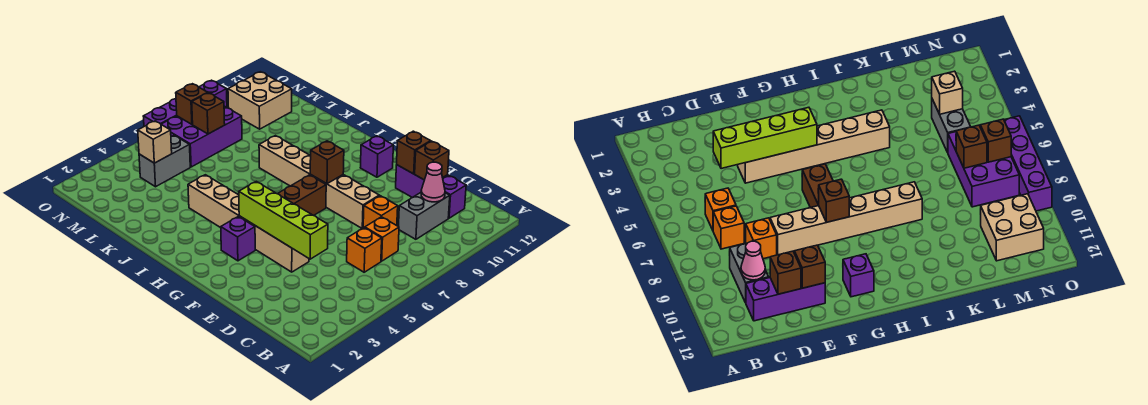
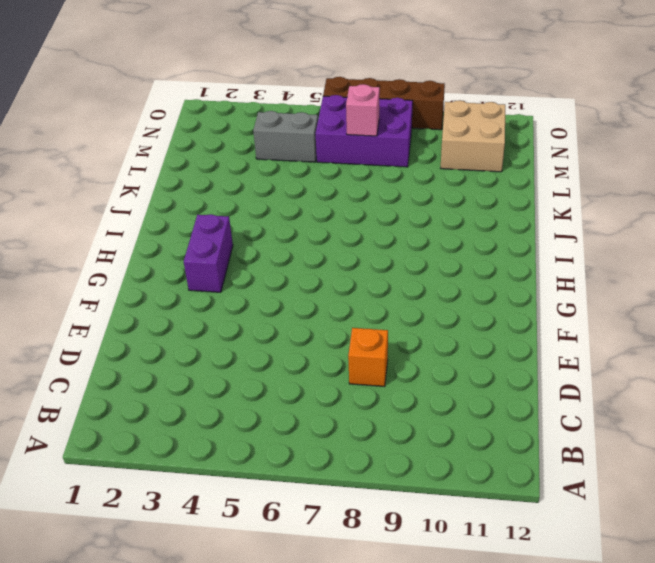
purple brick G3:H3 level 1 -> purple brick G3 level 1
pink brick M7 level 2 -> brown brick M7 level 2
brown brick O6:O9 level 1 -> purple brick O6:O9 level 1
none -> orange brick C6 level 1
none -> orange brick C7 level 1
none -> grey brick C9:C10 level 1

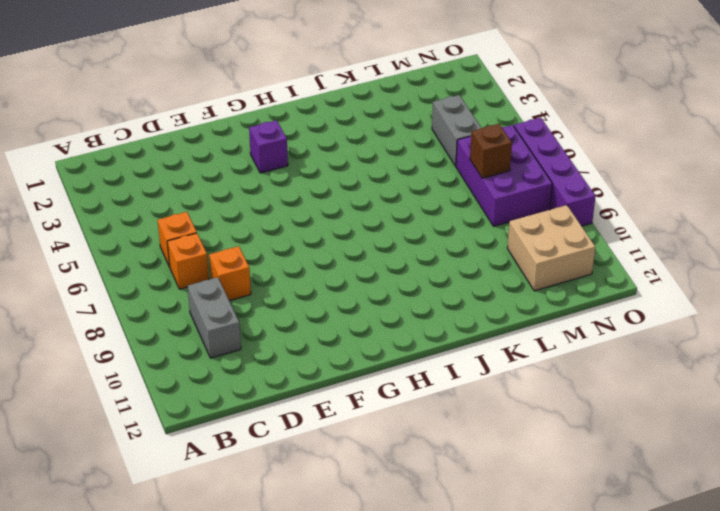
none -> purple brick C11:E11 level 1
none -> tan brick E4:J4 level 1
none -> tan brick E8:J8 level 1

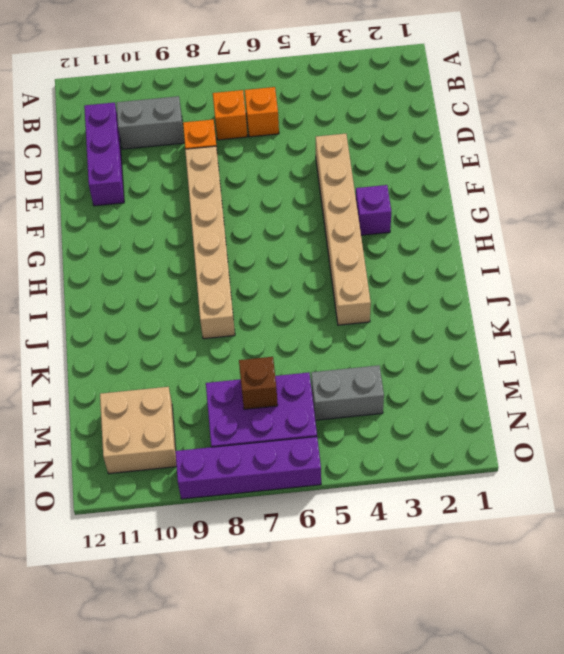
none -> brown brick G6:G7 level 1
none -> purple brick G11 level 1
none -> pink cone C10 level 2

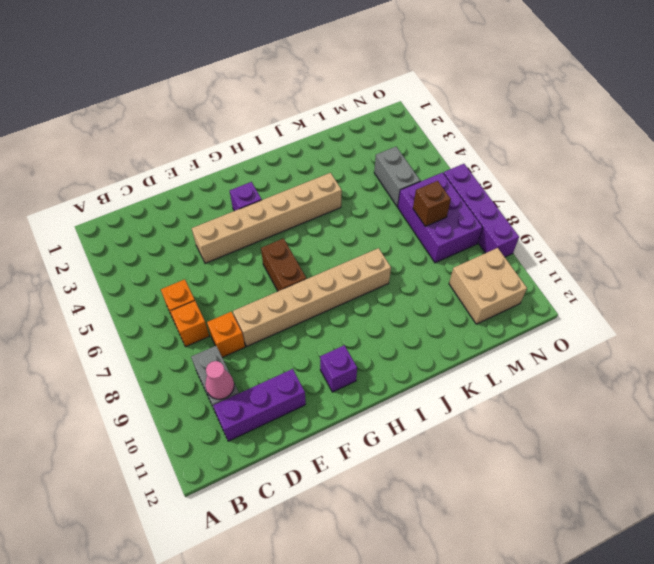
none -> lime brick D4:G4 level 2
none -> brown brick D11 level 2
none -> brown brick E11 level 2

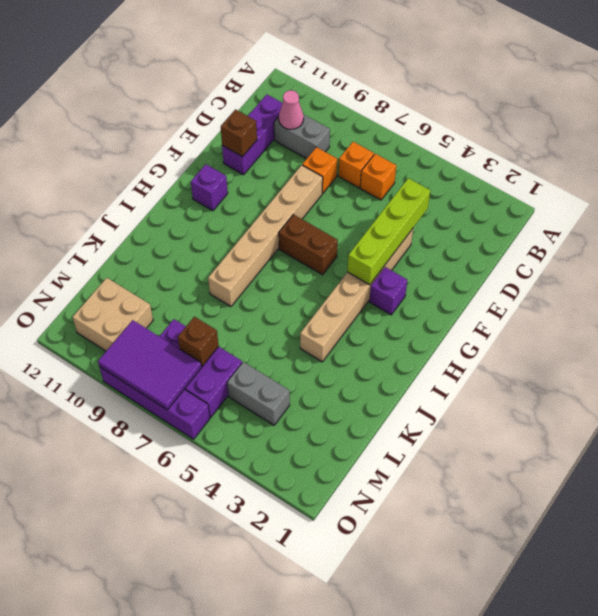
purple tile N7:O9 level 2 -> brown brick N7 level 2
none -> brown brick D11 level 2
none -> brown brick G8 level 2
none -> tan brick M4 level 2

